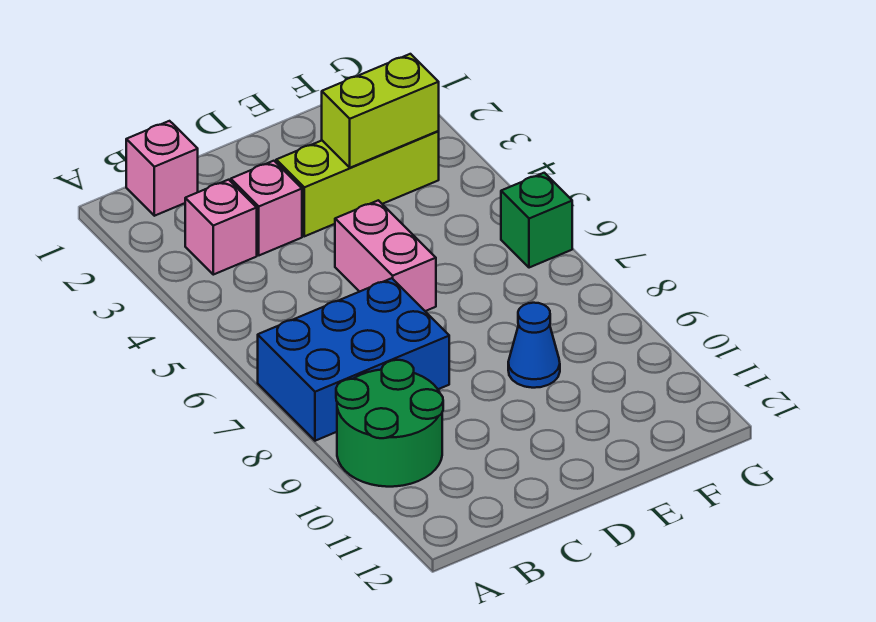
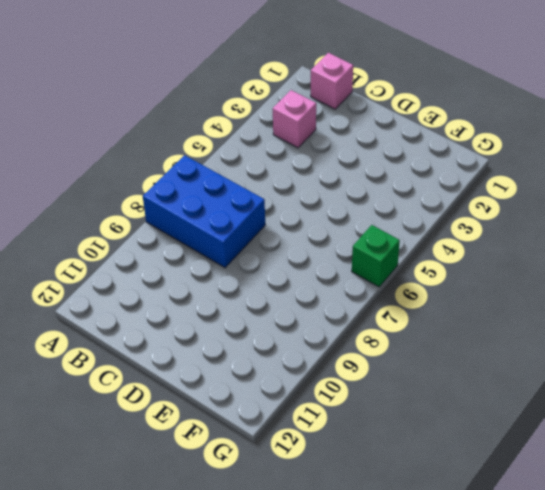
none -> green round brick A9:B10 level 1
none -> pink brick C3 level 1

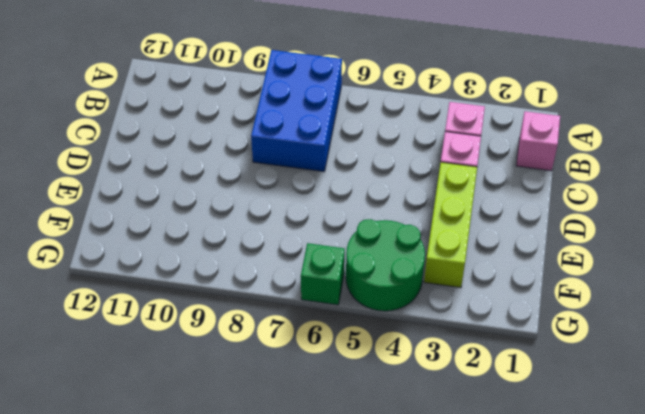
green round brick F4:G5 level 1 -> green round brick A9:B10 level 1
none -> pink brick D5:D6 level 1
none -> blue cone E9 level 1

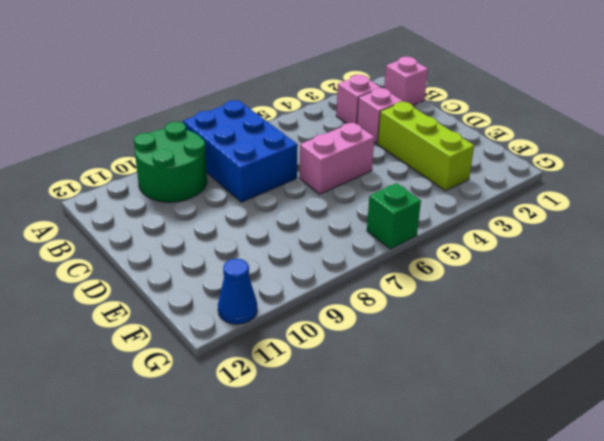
blue cone G11 level 1 -> blue cone E9 level 1
none -> lime brick E3:F3 level 2

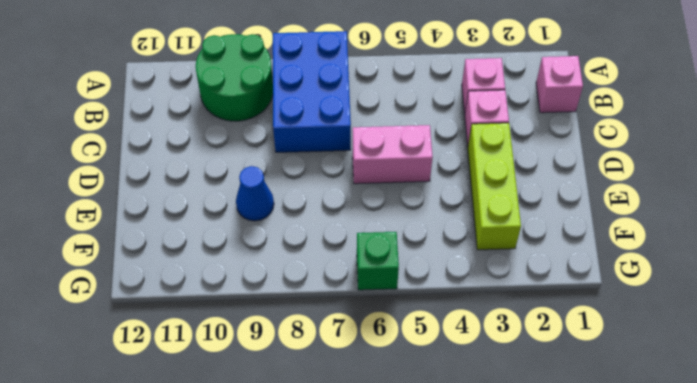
none -> lime brick E3:F3 level 2

